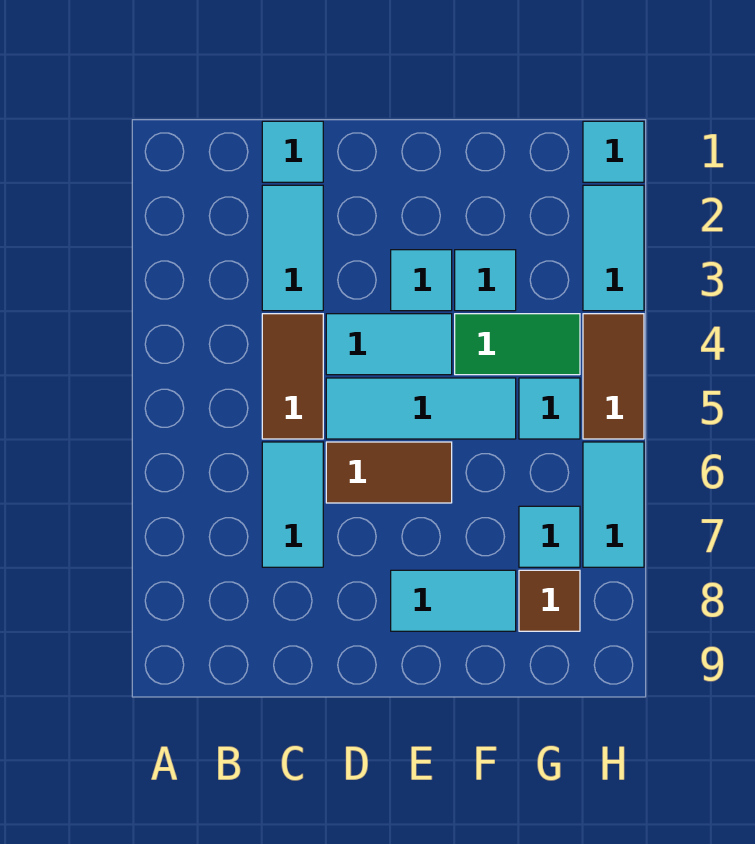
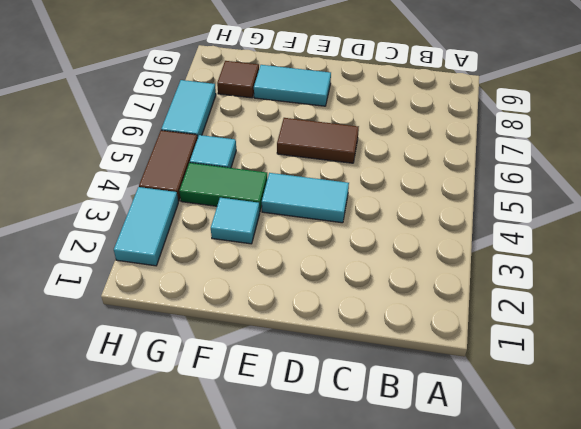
none -> cyan tile C1 level 1
none -> cyan tile C2:C3 level 1
none -> brown tile C4:C5 level 1

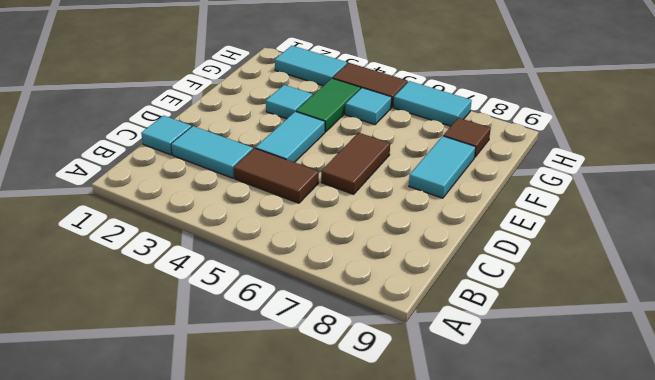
none -> cyan tile C6:C7 level 1
none -> cyan tile D5:F5 level 1
none -> cyan tile E3 level 1

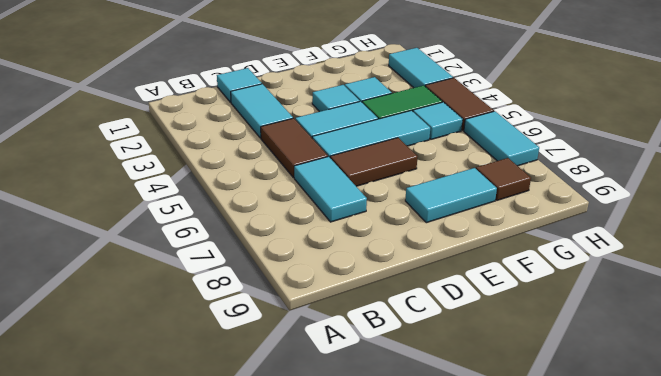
none -> cyan tile G7 level 1
none -> cyan tile H1 level 1

